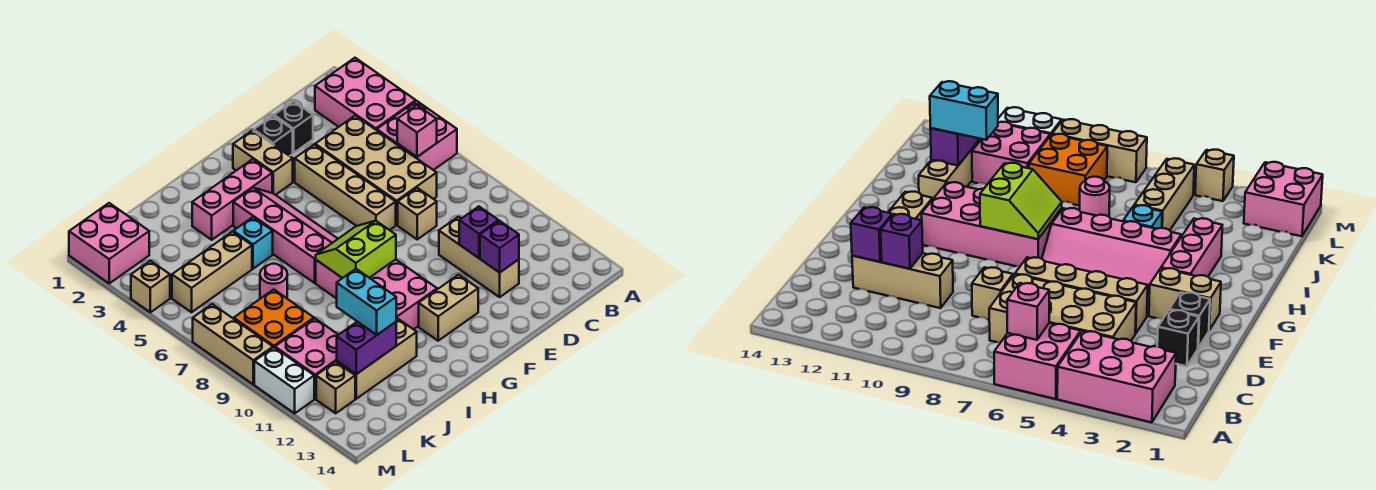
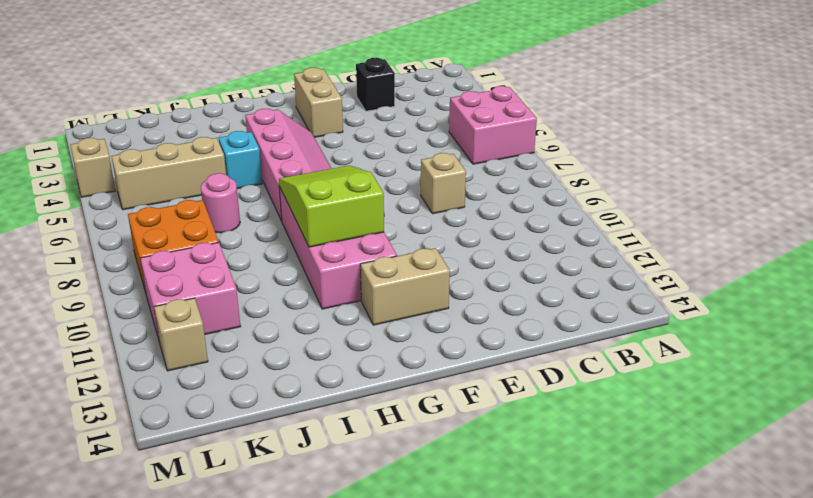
lime slope G8:H10 level 2 top 10 -> lime slope G8:H9 level 2 top 9
none -> pink brick A2:B4 level 1
none -> tan brick C4:D7 level 1
none -> tan brick D10:D12 level 1
none -> black brick E2 level 1

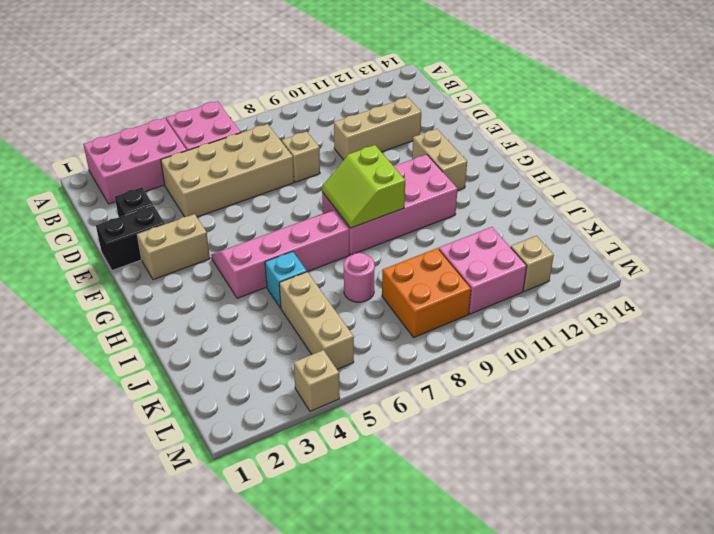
black brick E1:E2 level 1 -> black brick E2 level 1
none -> tan brick E4:E7 level 1
none -> pink brick G3:I3 level 1
none -> tan brick I12:K12 level 1
none -> pink brick L1:M2 level 1

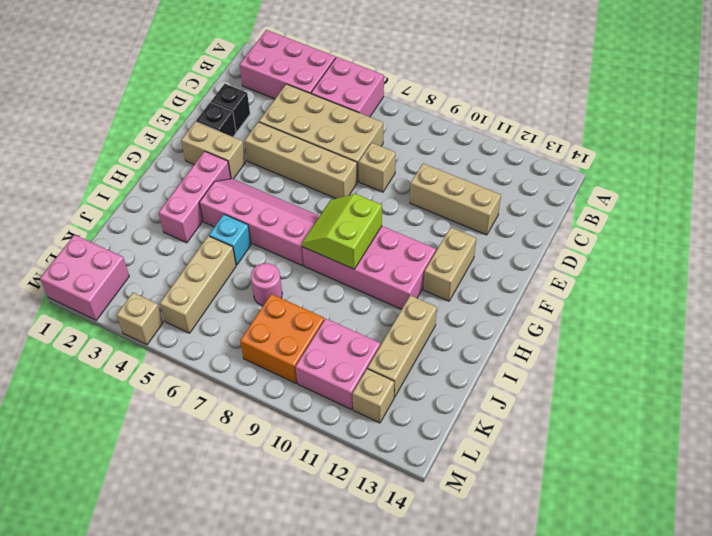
none -> tan brick M7:M9 level 1
none -> white brick M10:M11 level 1
none -> pink brick B6 level 2
none -> purple brick D11 level 2

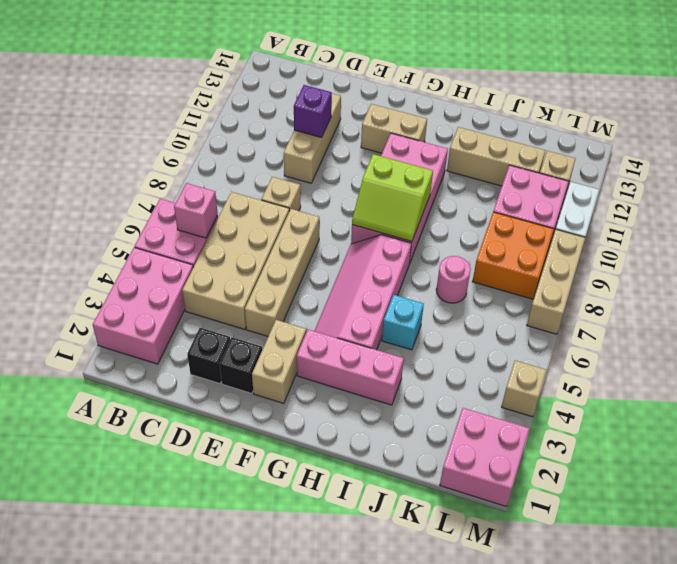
none -> tan brick J5:L5 level 1
none -> purple brick D12 level 2
none -> purple brick J12:K12 level 2
none -> cyan brick J11:J12 level 3

